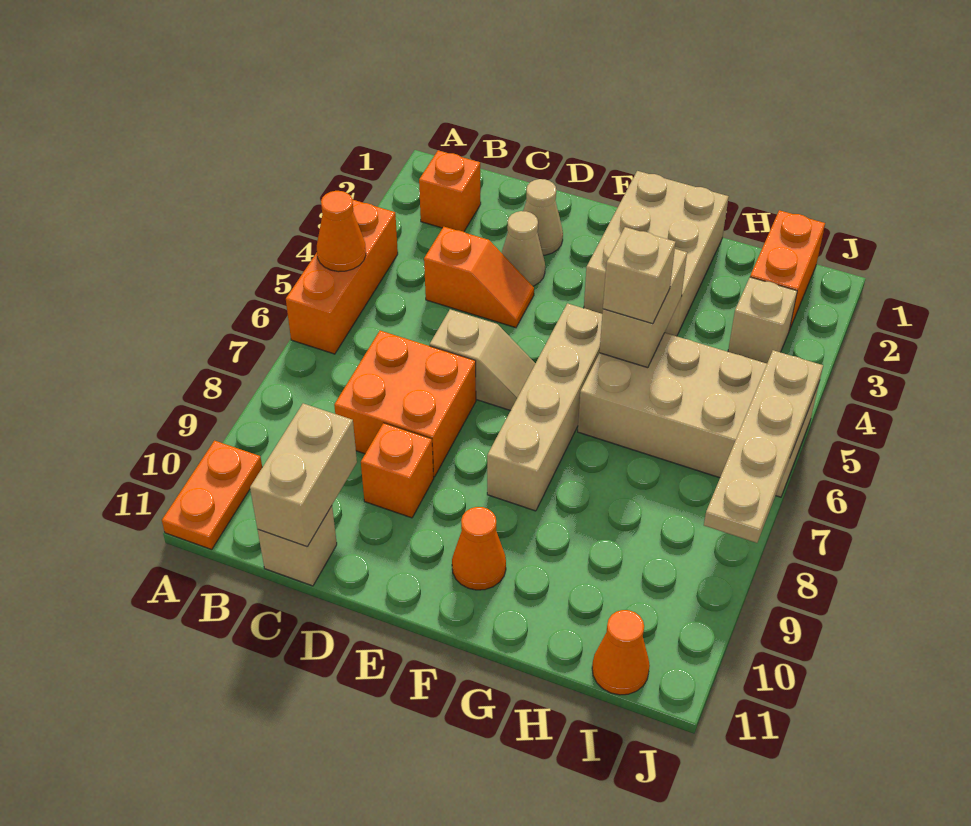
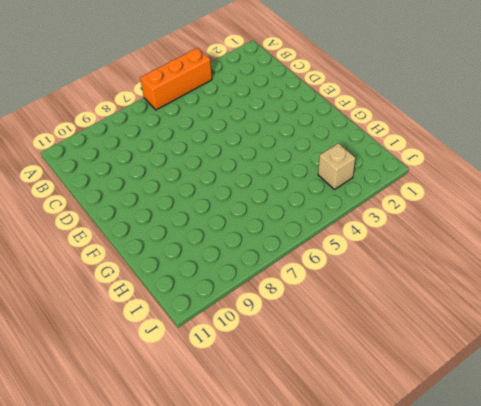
none -> orange plate A10:A11 level 1
none -> orange brick B2 level 1
none -> orange slope C4:D4 level 1 top C

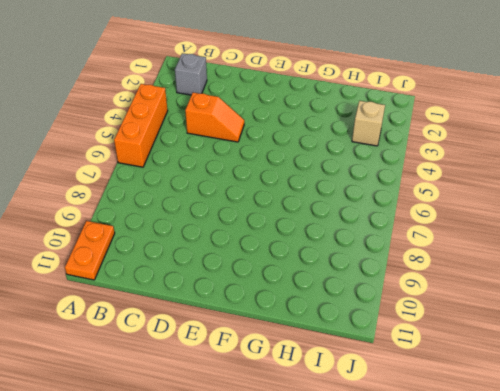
grey brick B2 level 1 -> orange brick B2 level 1
none -> orange brick C7:D8 level 1
none -> tan brick C11 level 1
none -> tan cone D2 level 1

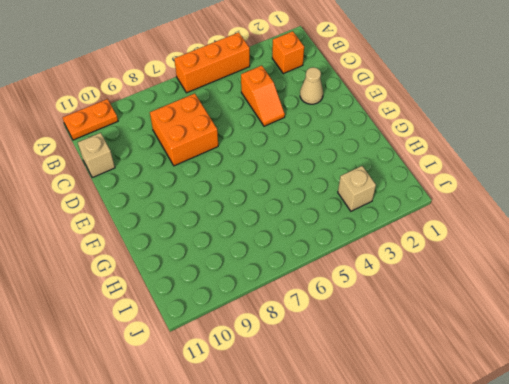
none -> tan cone D3 level 1
none -> tan slope D6:E6 level 1 top D
none -> orange brick D9 level 1

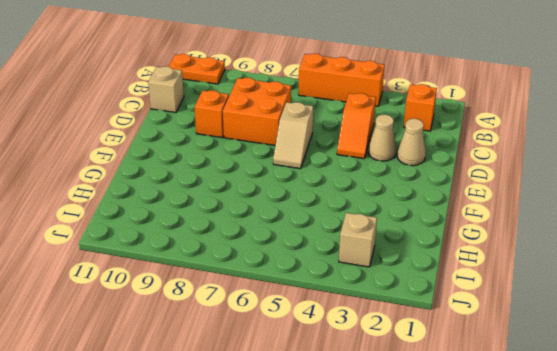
none -> tan brick F1:G3 level 1
none -> tan brick F5:F8 level 1
none -> orange cone F10 level 1

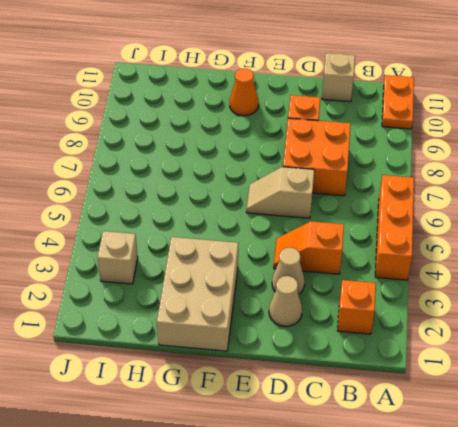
none -> tan brick F5:F8 level 1
none -> tan brick G5:J6 level 1
none -> orange brick I1:I2 level 1

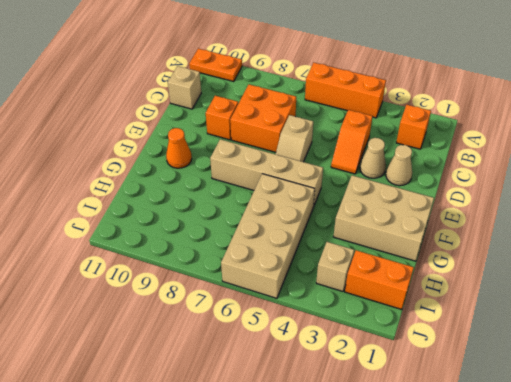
none -> orange cone I11 level 1
none -> orange cone A5 level 2
none -> tan brick C10:C11 level 2

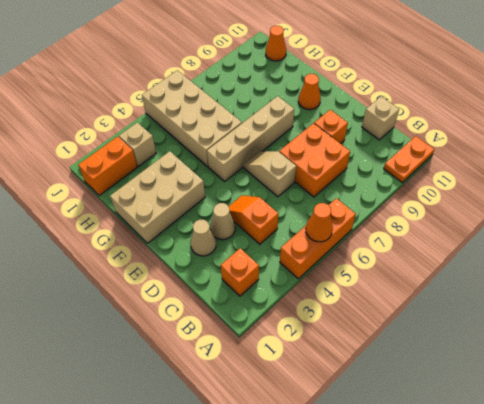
none -> tan brick C10:C11 level 2
none -> tan brick G4:G5 level 2
none -> tan plate J5:J8 level 2

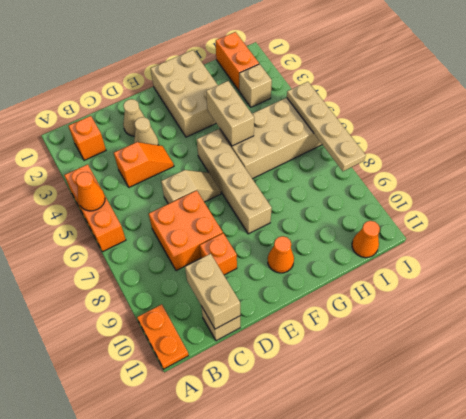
none -> tan brick G5 level 3

